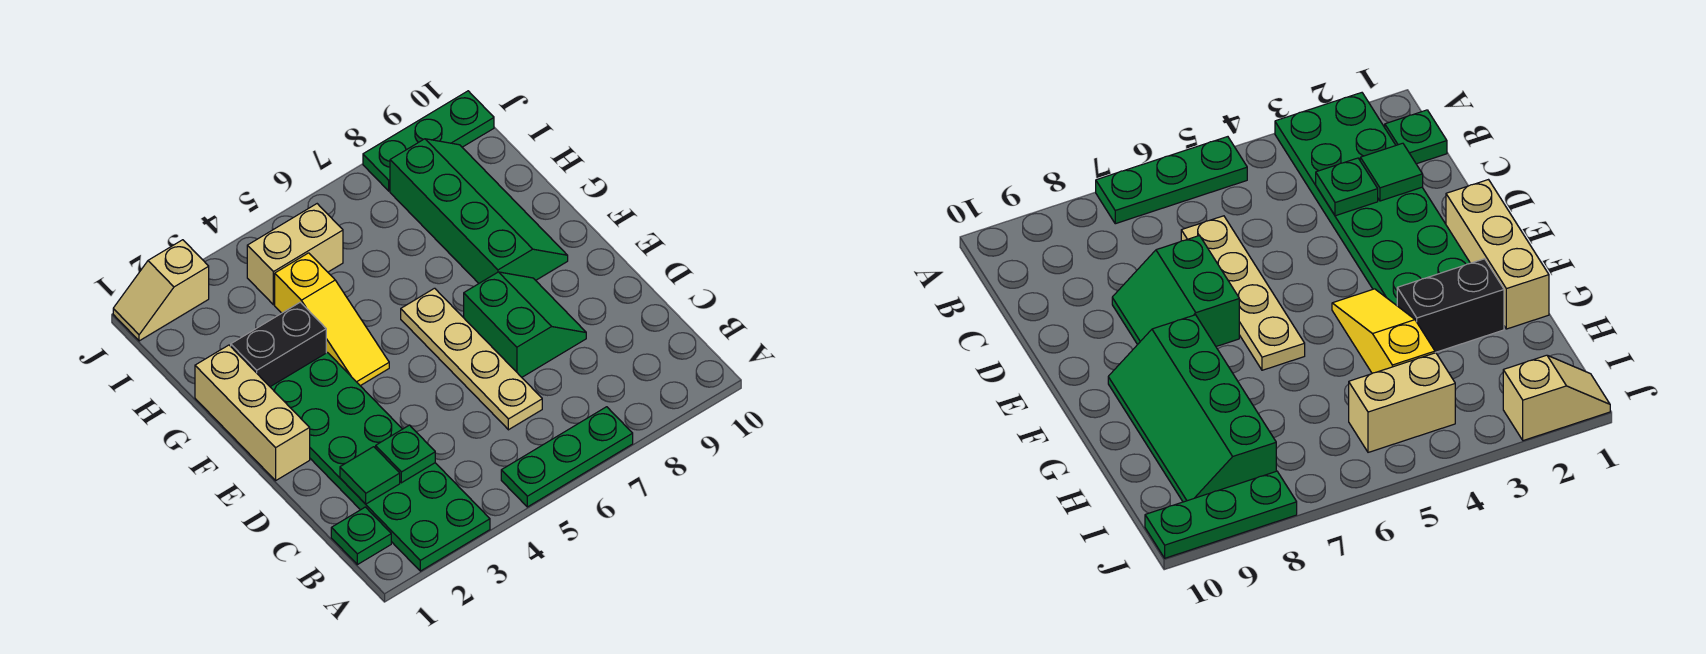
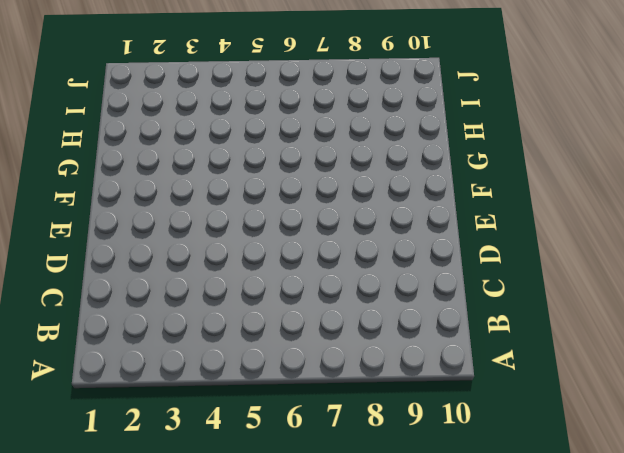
none -> green plate A2:F3 level 1
none -> green plate A5:A7 level 1
none -> green plate B1 level 1

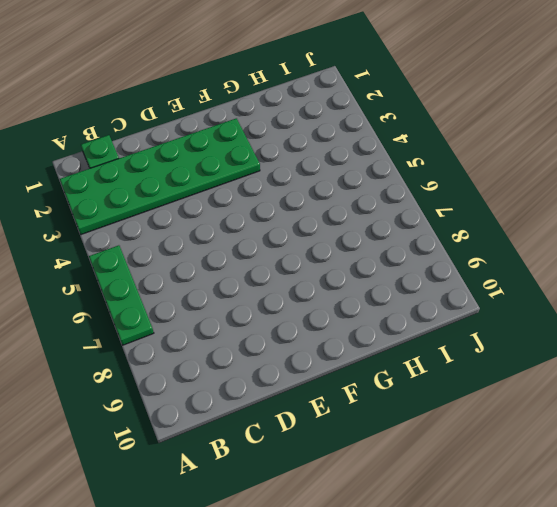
none -> tan plate C6:F6 level 1
none -> green slope D7:E8 level 1 top 7
none -> tan brick E1:G1 level 1

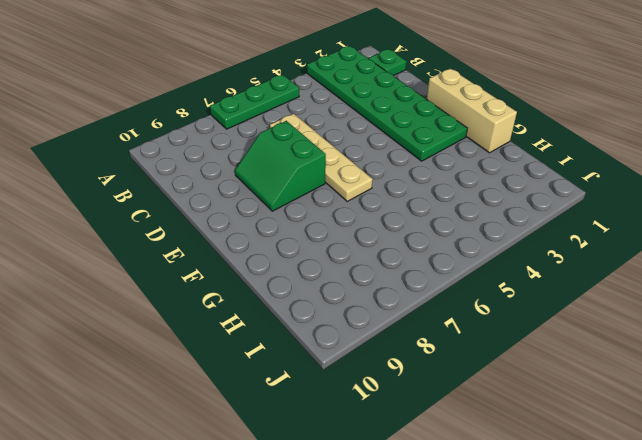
none -> yellow slope F4:H4 level 1 top H
none -> green slope F8:I9 level 1 top 8
none -> black brick G2:G3 level 1

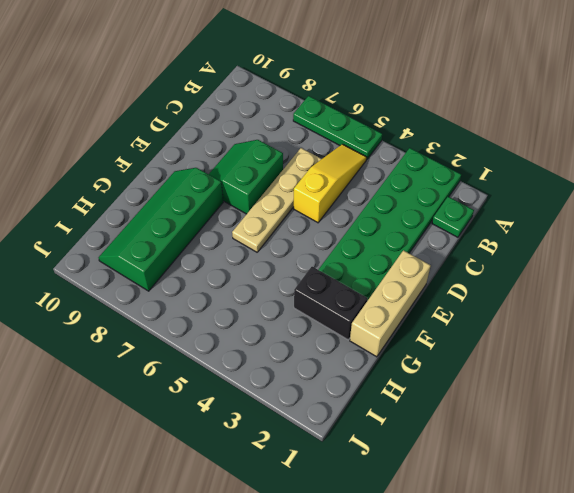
yellow slope B5:D5 level 1 top D -> yellow slope F4:H4 level 1 top H
none -> tan brick I4:I5 level 1
none -> tan slope J1:J2 level 1 top 2
none -> green plate J8:J10 level 1

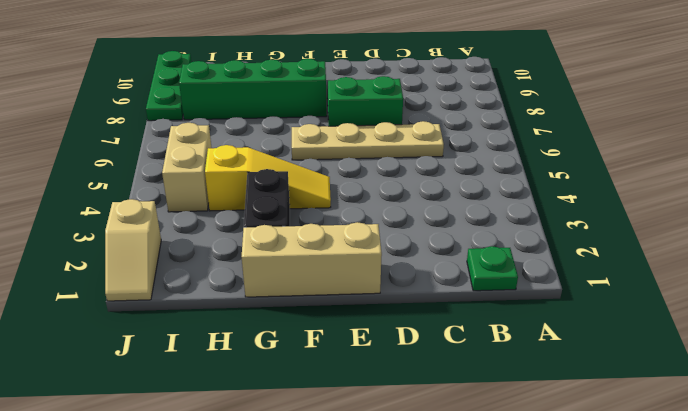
none -> green plate A2:F3 level 1
none -> green plate A5:A7 level 1
none -> green tile C2 level 2

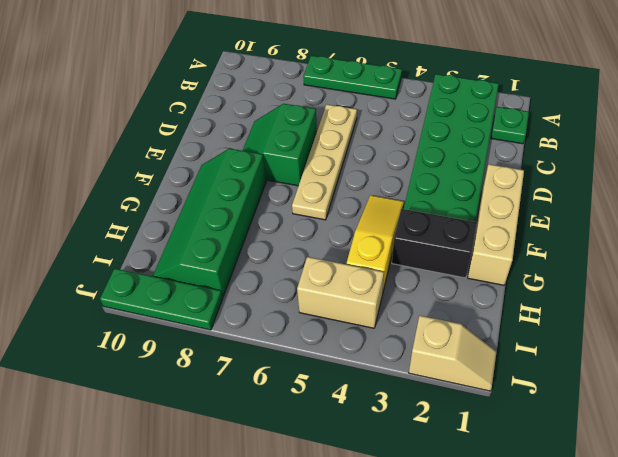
none -> green tile C2 level 2
none -> green plate C3 level 2

